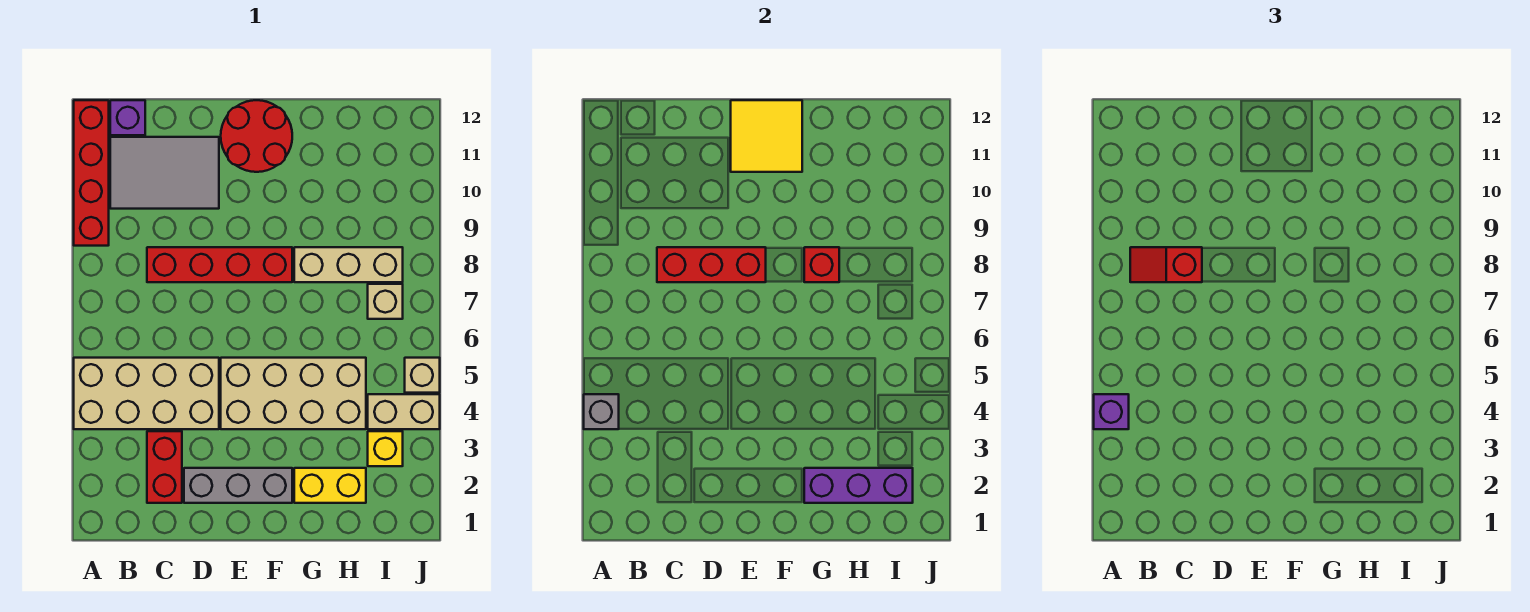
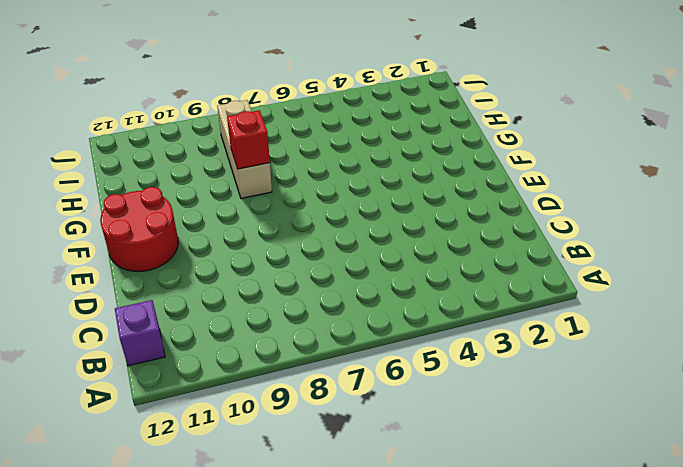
none -> tan brick A4:D5 level 1
none -> red brick A9:A12 level 1
none -> grey tile B10:D11 level 1

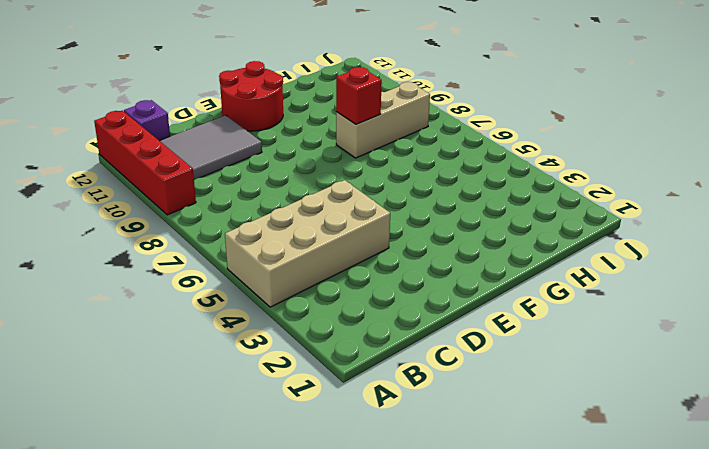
none -> red brick C2:C3 level 1
none -> red brick C8:F8 level 1
none -> grey brick D2:F2 level 1

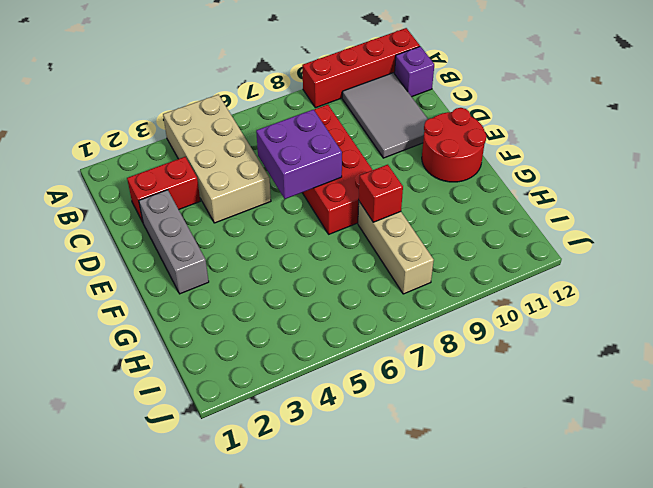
red brick C7:F8 level 1 -> red brick C8:F8 level 1
purple brick D6:E7 level 2 -> none
none -> tan brick E4:H5 level 1
none -> yellow brick G2:H2 level 1
none -> yellow brick I3 level 1

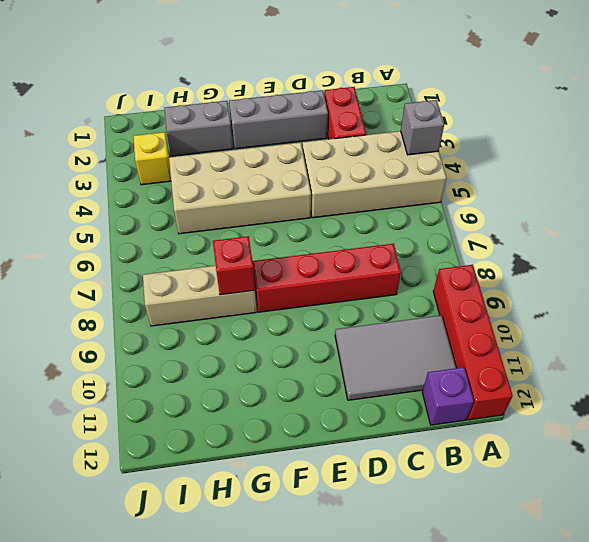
grey brick G2:H2 level 1 -> yellow brick G2:H2 level 1
none -> red round brick E11:F12 level 1
none -> tan brick I4:J4 level 1
none -> tan brick I7 level 1

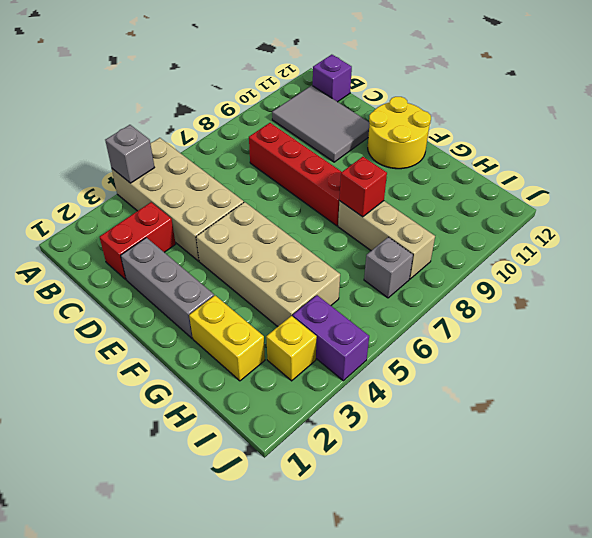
yellow round brick E11:F12 level 1 -> red round brick E11:F12 level 1
purple brick I4:J4 level 1 -> tan brick I4:J4 level 1
grey brick I7 level 1 -> tan brick I7 level 1
none -> red brick A9:A12 level 1
none -> tan brick J5 level 1
none -> red brick C8:E8 level 2

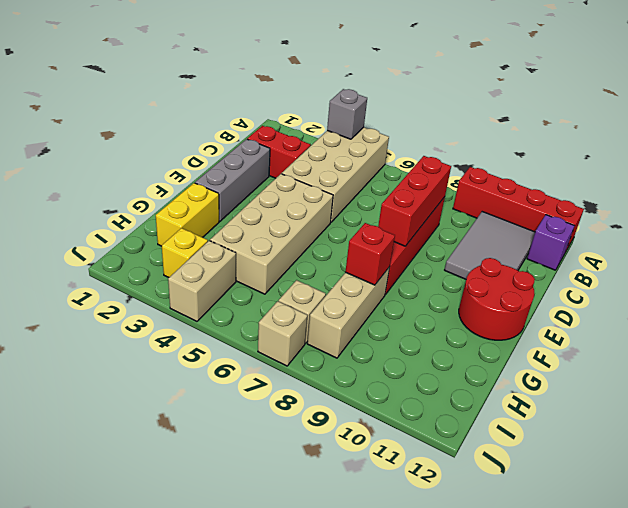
tan brick J7 level 1 -> tan brick J5 level 1
none -> yellow tile E11:F12 level 2
none -> purple brick G2:I2 level 2
none -> purple brick A4 level 3

